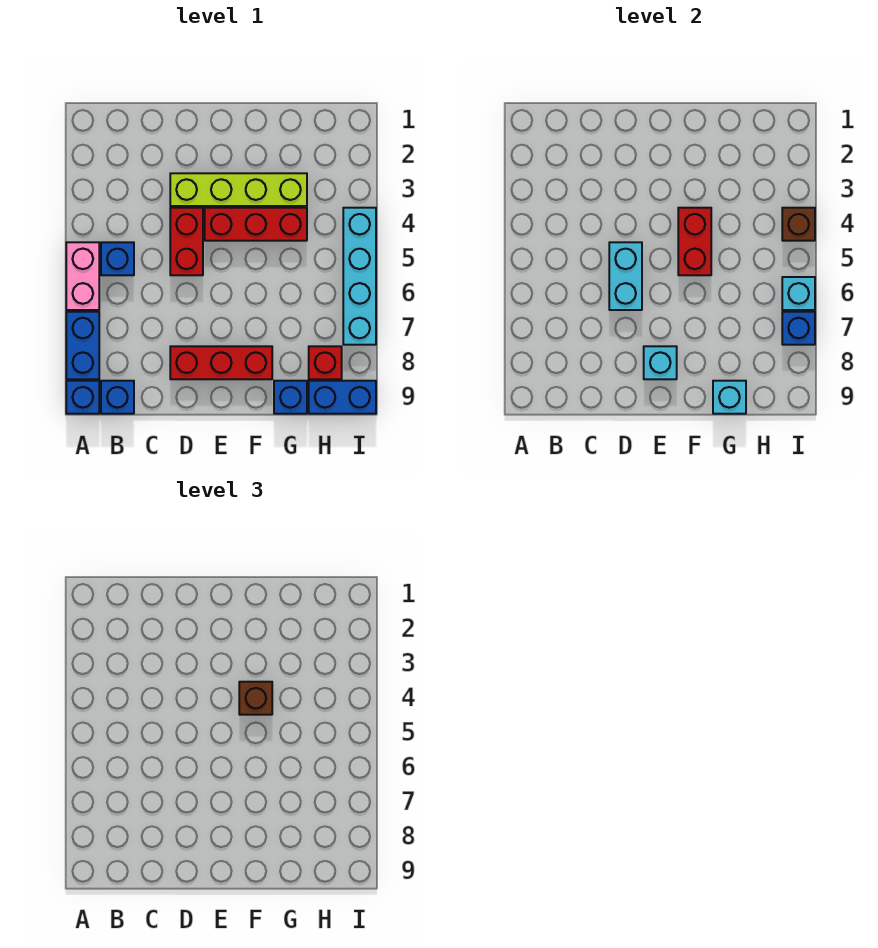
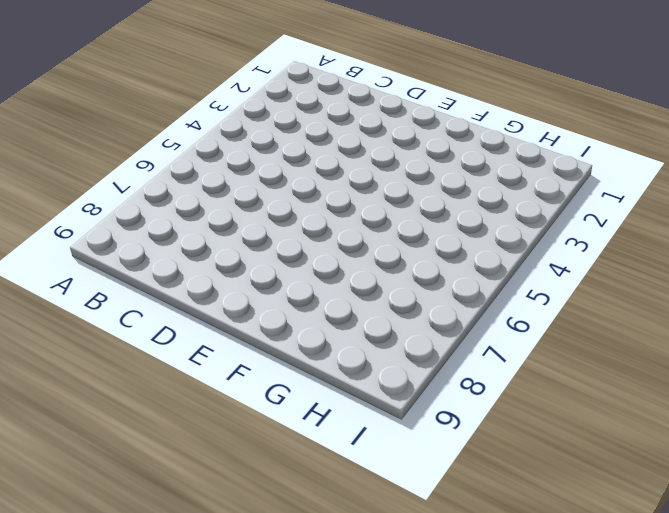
none -> pink brick A5:A6 level 1
none -> blue brick A7:A8 level 1
none -> blue brick A9 level 1

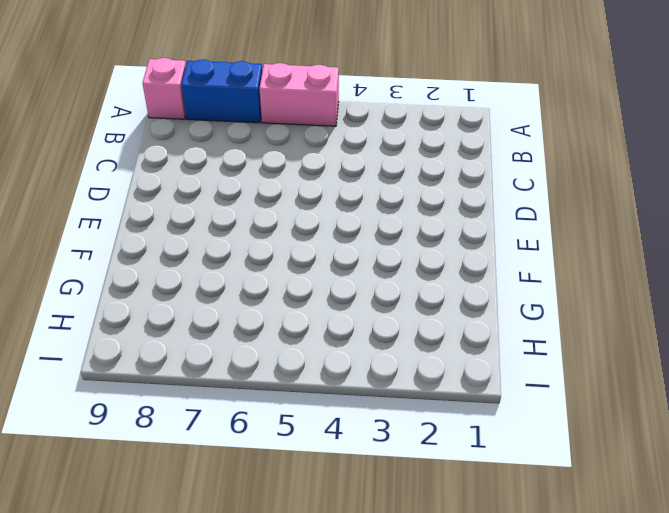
pink brick A9 level 1 -> blue brick A9 level 1
none -> blue brick B5 level 1
none -> blue brick B9 level 1
none -> lime brick D3:G3 level 1

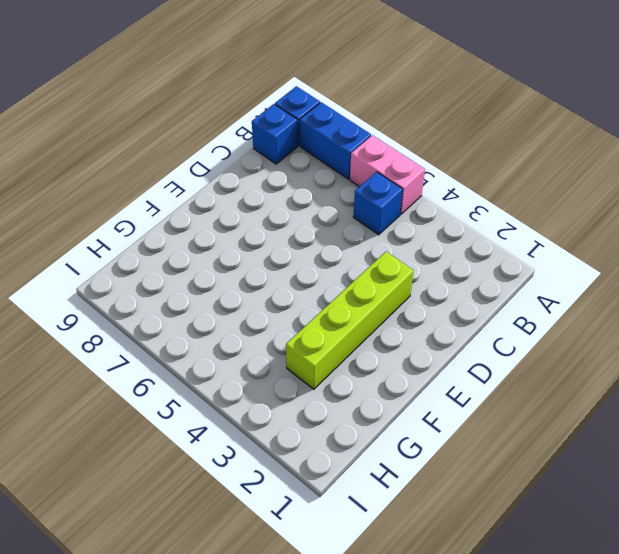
none -> red brick D4:D5 level 1
none -> red brick D8:F8 level 1
none -> red brick E4:G4 level 1

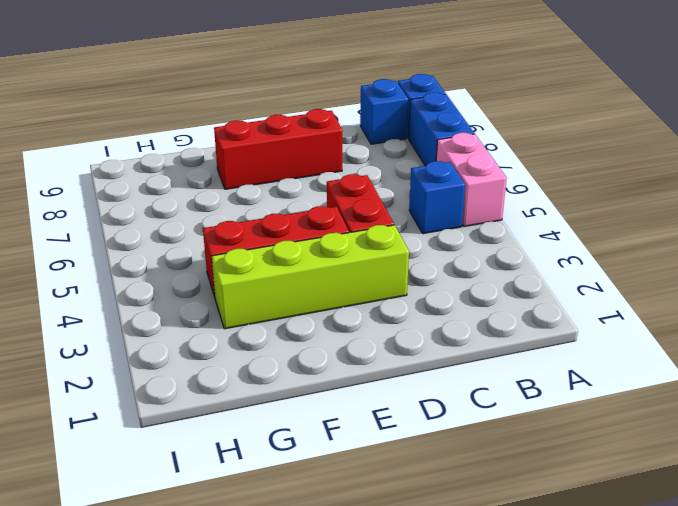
none -> blue brick G9 level 1
none -> red brick H8 level 1
none -> blue brick H9:I9 level 1

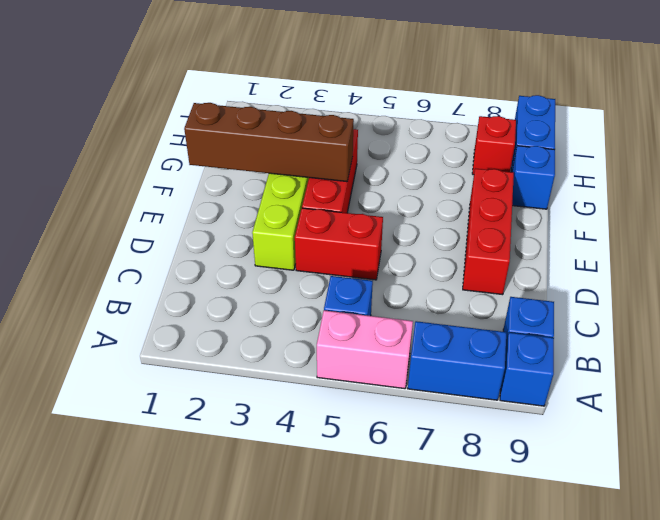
brown brick F1:F4 level 2 -> red brick F4:F5 level 2
none -> cyan brick I4:I7 level 1
none -> cyan brick D5:D6 level 2
none -> cyan brick E8 level 2

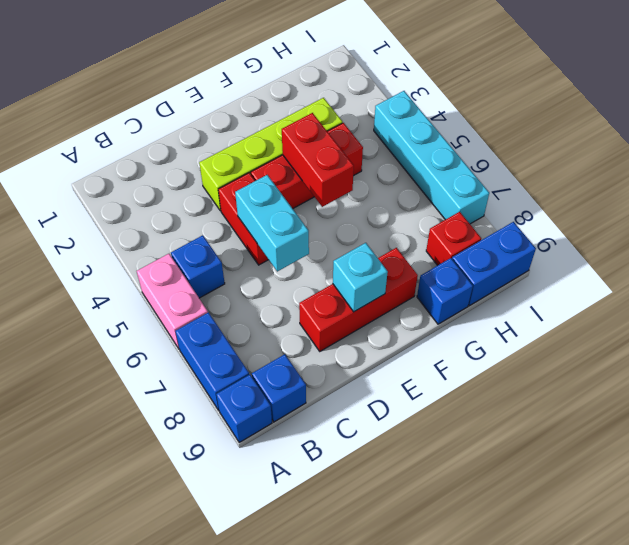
none -> cyan brick G9 level 2
none -> brown brick I4 level 2
none -> cyan brick I6 level 2

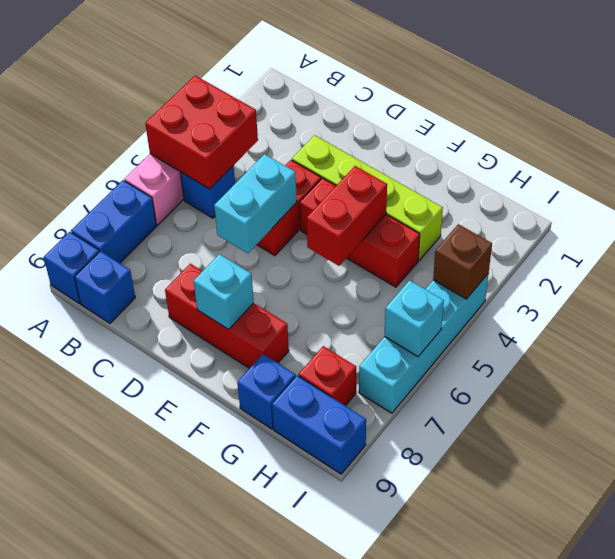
red brick A4:B5 level 2 -> none
none -> cyan brick G9 level 2
none -> blue brick I7 level 2
none -> brown brick F4 level 3

